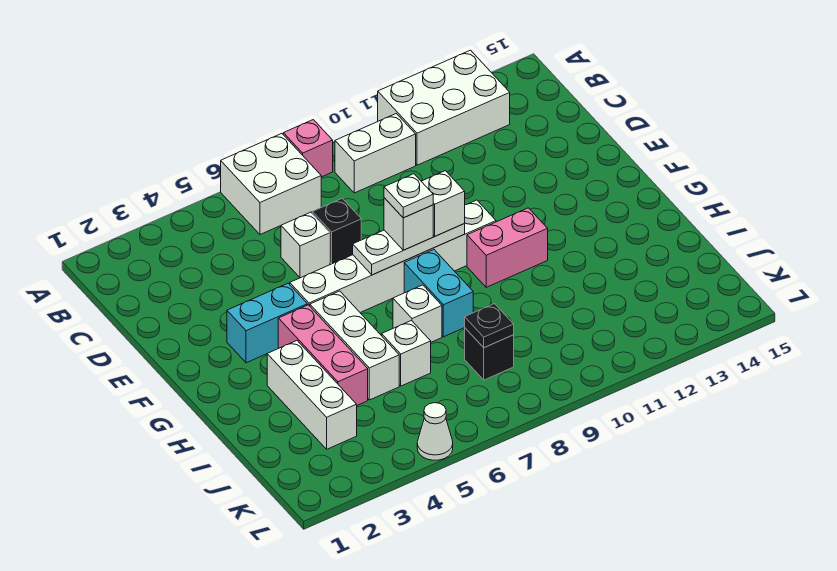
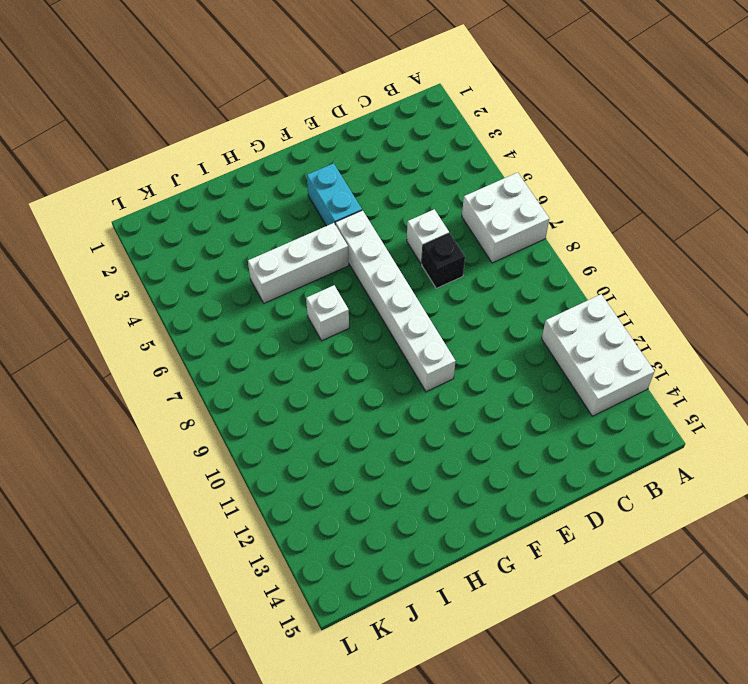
none -> pink brick A8 level 1
none -> white brick B9:B10 level 1
none -> pink brick G4:I4 level 1

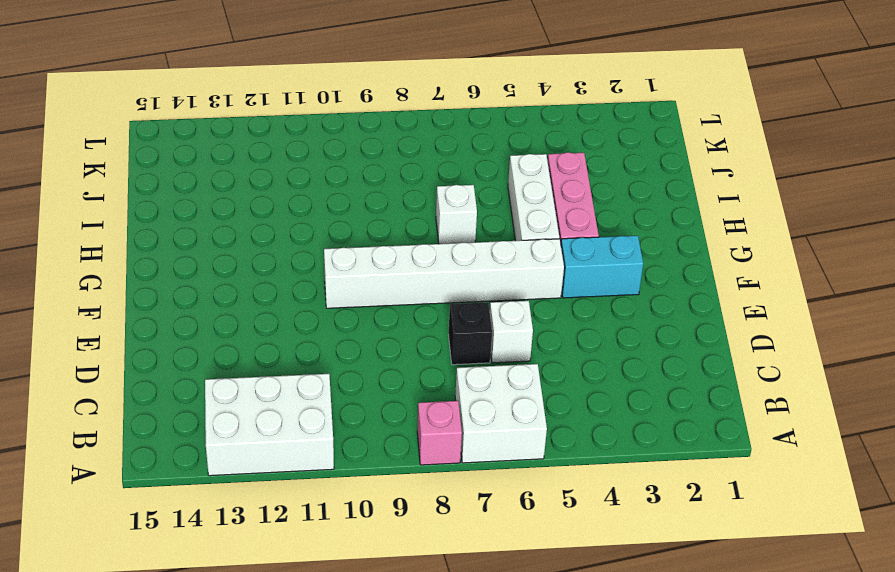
none -> white brick B9:B10 level 1
none -> cyan brick G8:H8 level 1
none -> pink brick G10:G11 level 1

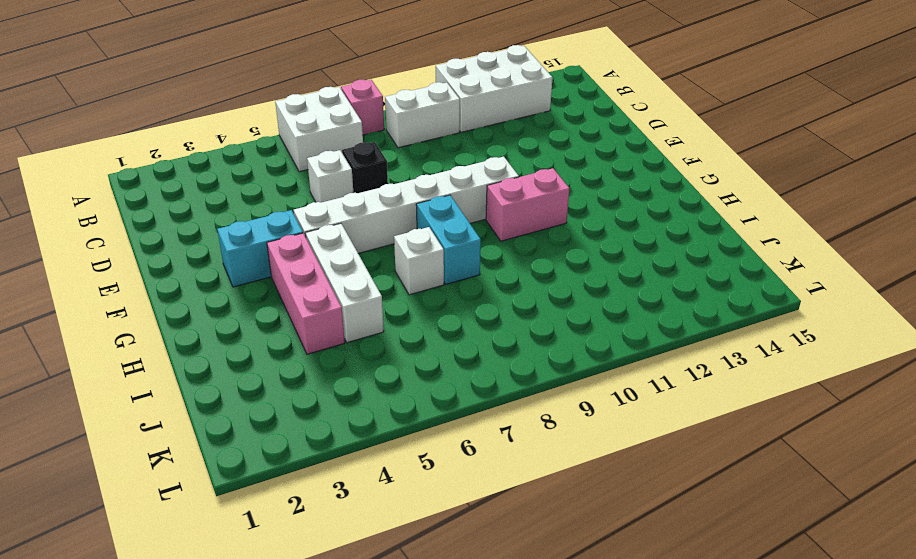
none -> white brick H3:J3 level 1
none -> white brick I6 level 1
none -> black brick J8 level 1

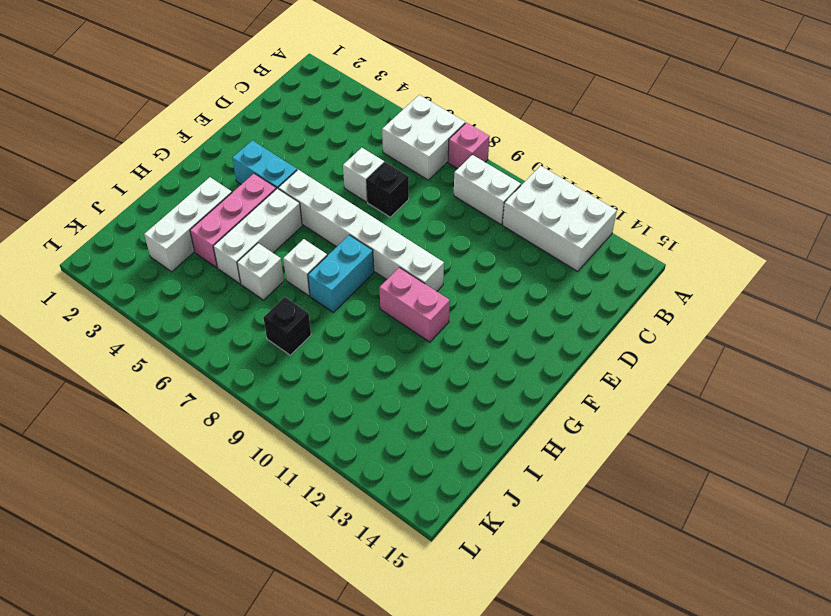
none -> white cone L5 level 1
none -> white plate F7:F9 level 2
none -> black plate J8 level 2

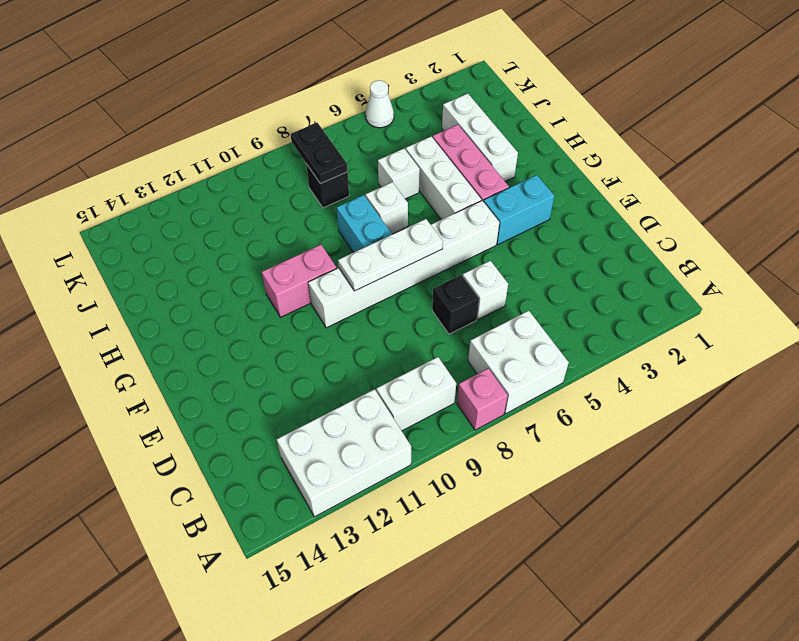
black plate J8:K8 level 2 -> black plate J8 level 2
none -> white brick F8 level 3
none -> white brick F9 level 3
none -> white plate F8 level 4

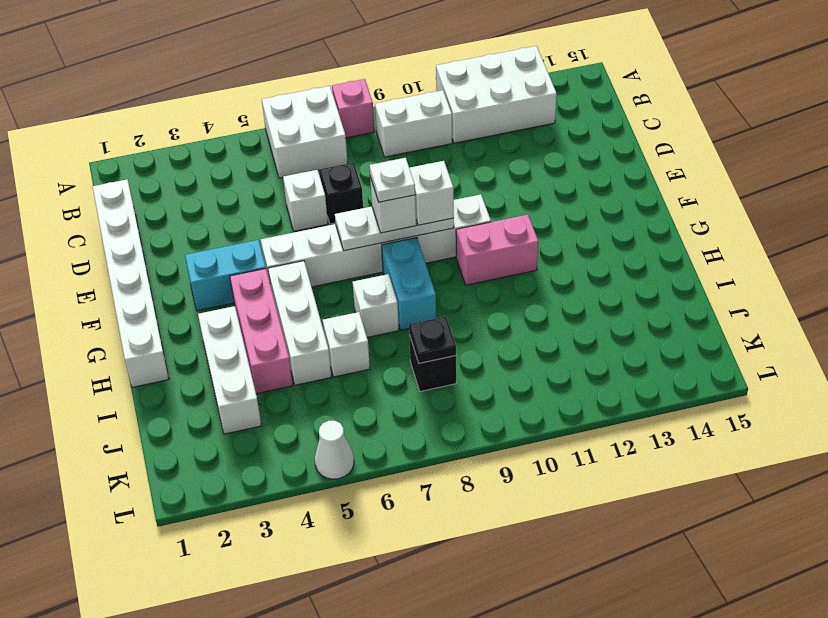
white brick C1:H1 level 1 -> none

